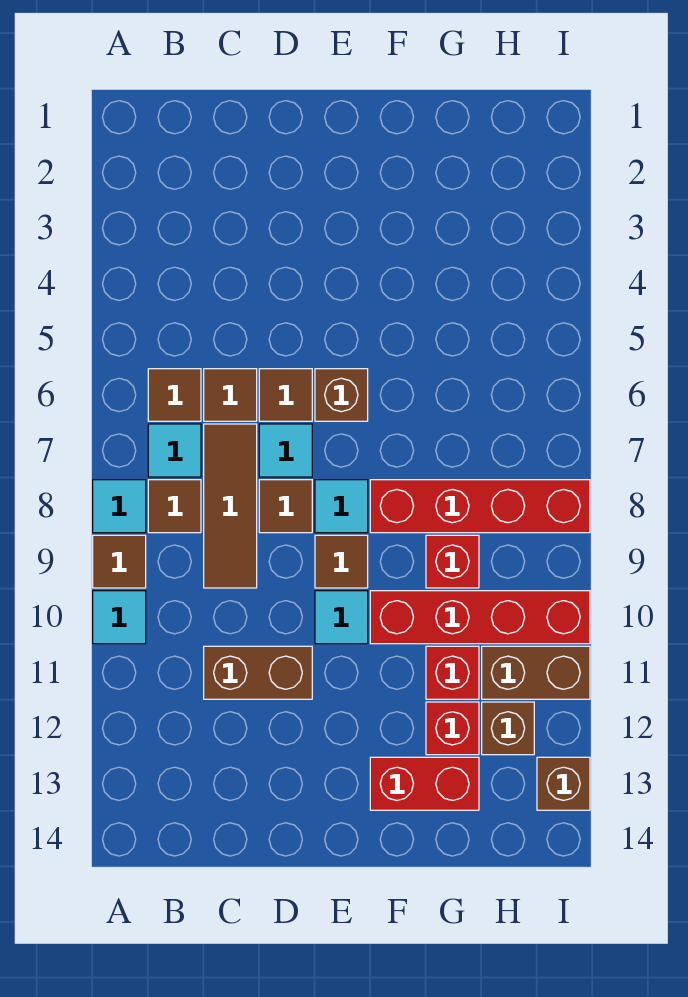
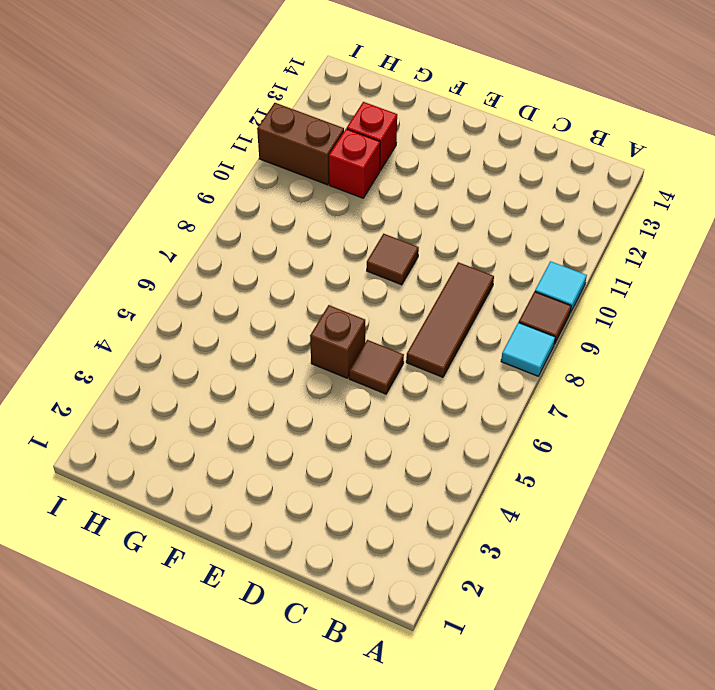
none -> brown tile B6 level 1
none -> cyan tile B7 level 1
none -> brown tile B8 level 1

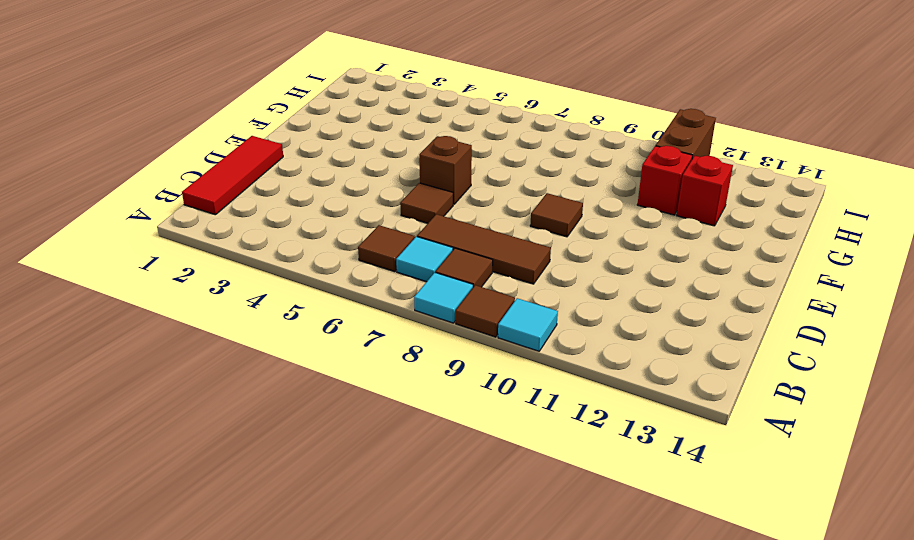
red tile B1:D1 level 1 -> none
none -> brown tile C6 level 1
none -> brown brick C11:D11 level 1
none -> cyan tile D7 level 1

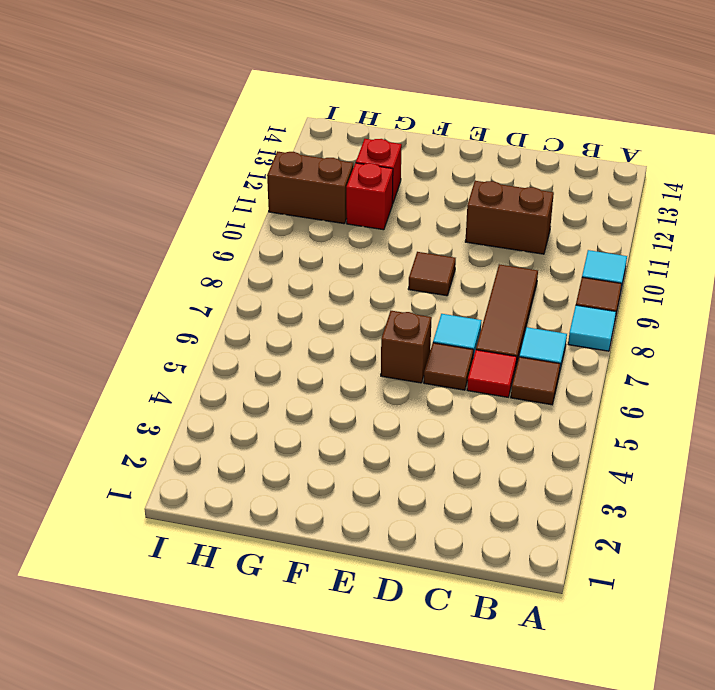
red tile C6 level 1 -> brown tile C6 level 1
none -> brown tile B8 level 1
none -> brown tile D8 level 1
none -> cyan tile E8 level 1

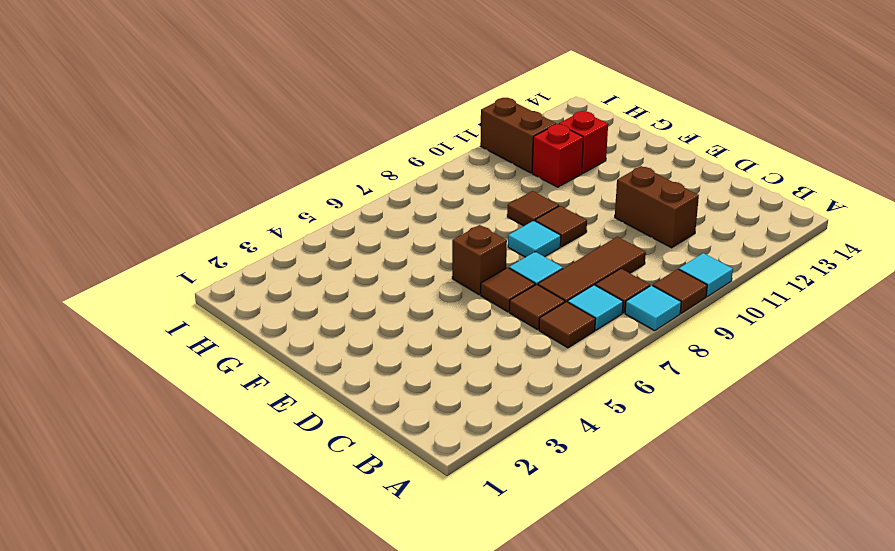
brown tile F9 level 1 -> brown tile D8 level 1
none -> cyan tile E10 level 1
none -> red brick F8:I8 level 1
none -> red brick F10:I10 level 1

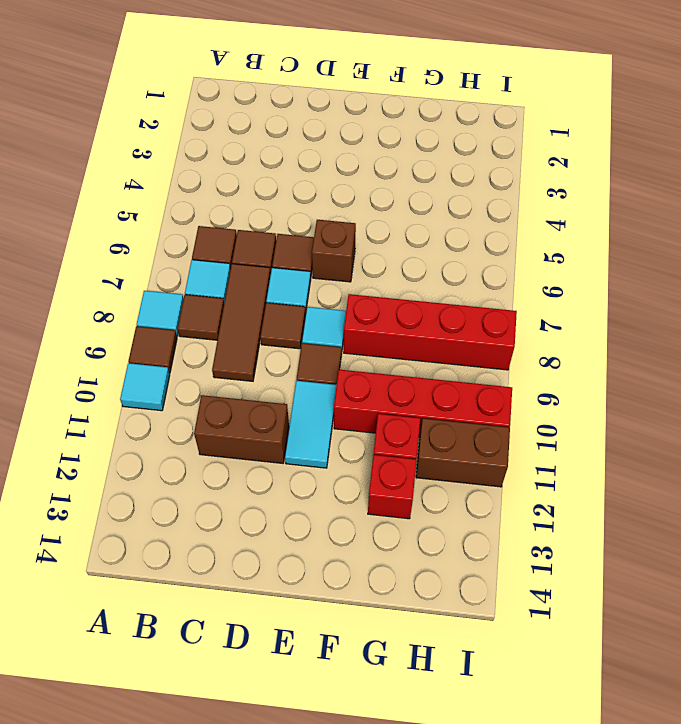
cyan tile E10:E11 level 1 -> cyan tile E10 level 1
none -> red brick F13:G13 level 1
none -> red brick G9 level 1
none -> brown brick H12 level 1

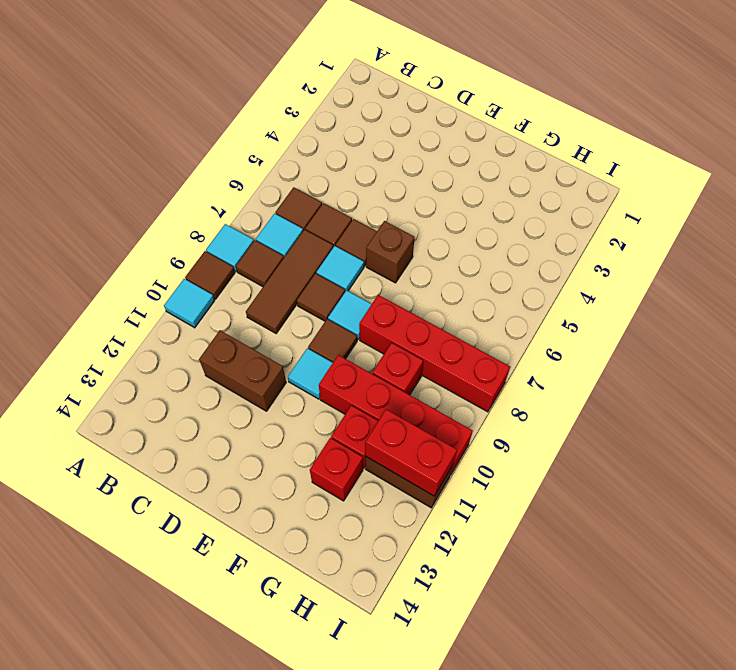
red brick H11:I11 level 2 -> red brick F13:G13 level 1
none -> brown brick H12 level 1
none -> brown brick I13 level 1

